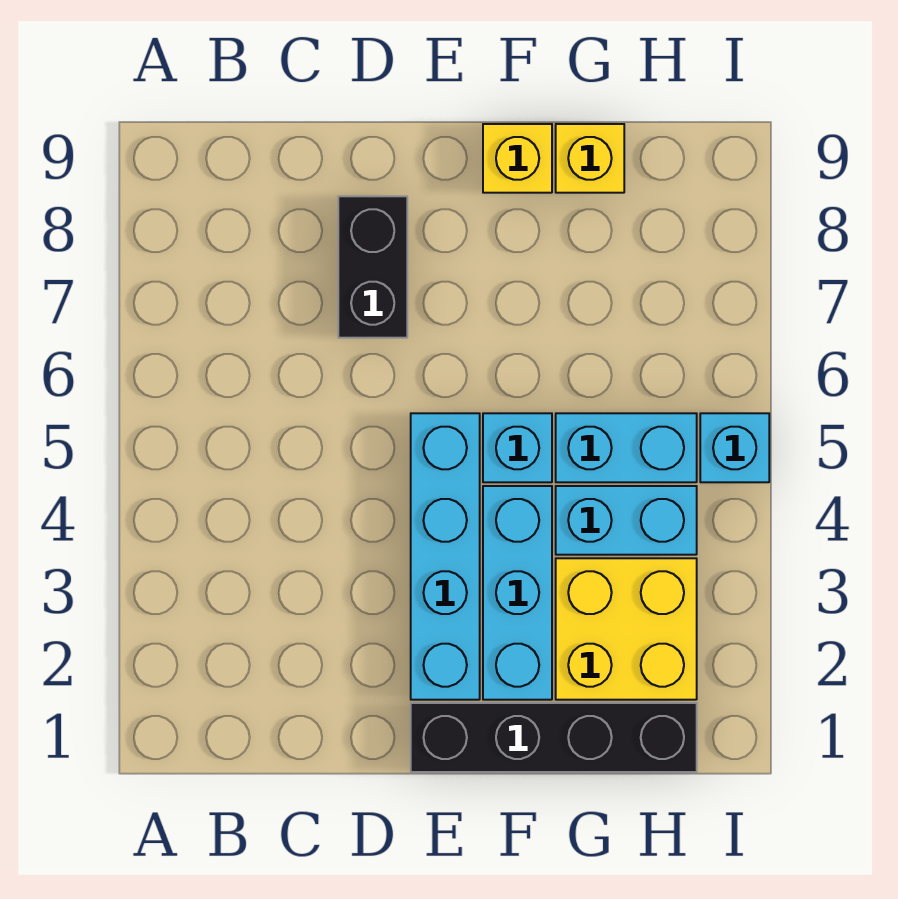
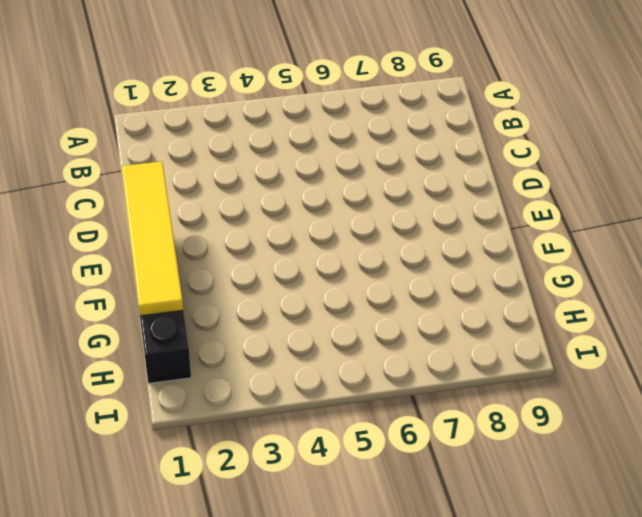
yellow tile D1:G1 level 2 -> none
none -> black brick D7:D8 level 1
none -> cyan brick E2:E5 level 1

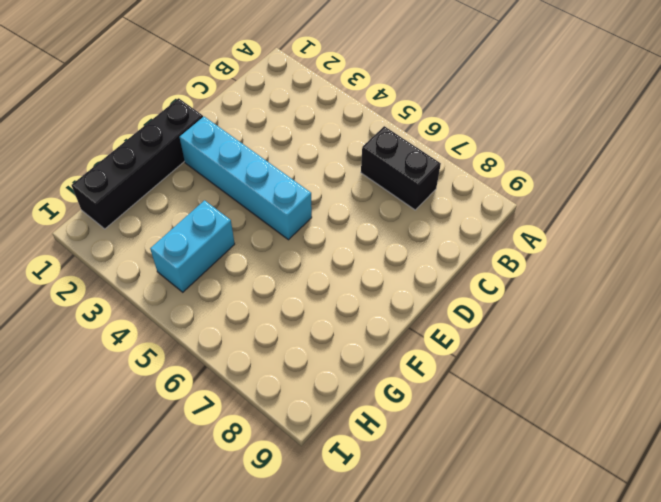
black brick B6:B7 level 1 -> black brick D7:D8 level 1
none -> cyan brick F2:F4 level 1
none -> cyan brick F5 level 1

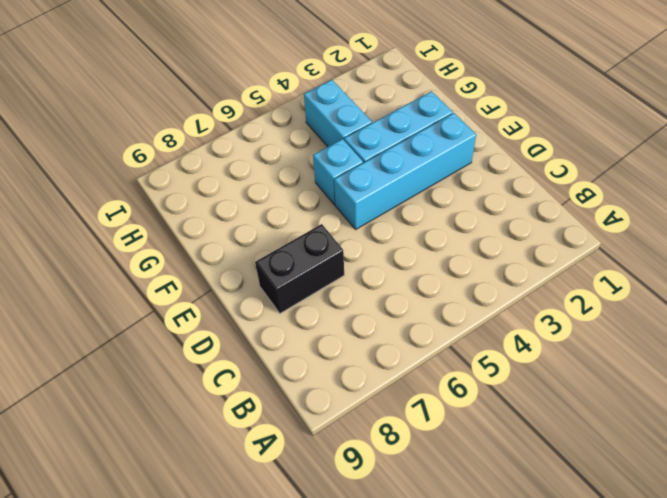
none -> black brick E1:H1 level 1
none -> yellow brick F9 level 1

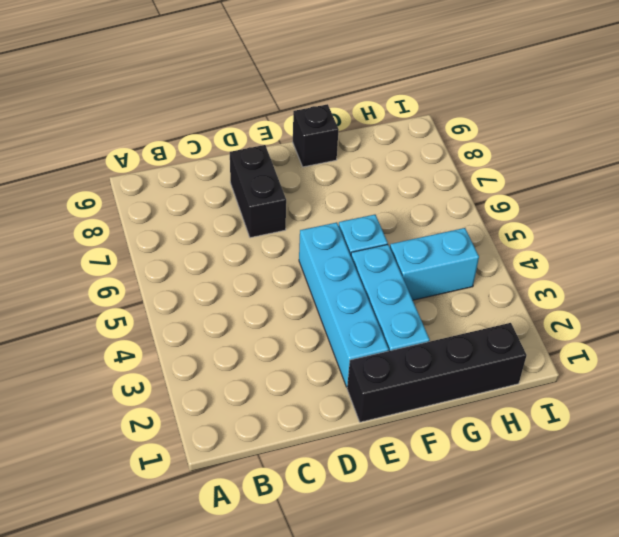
black brick F9 level 1 -> yellow brick F9 level 1
none -> yellow brick G2:H3 level 1
none -> cyan brick G5:H5 level 1

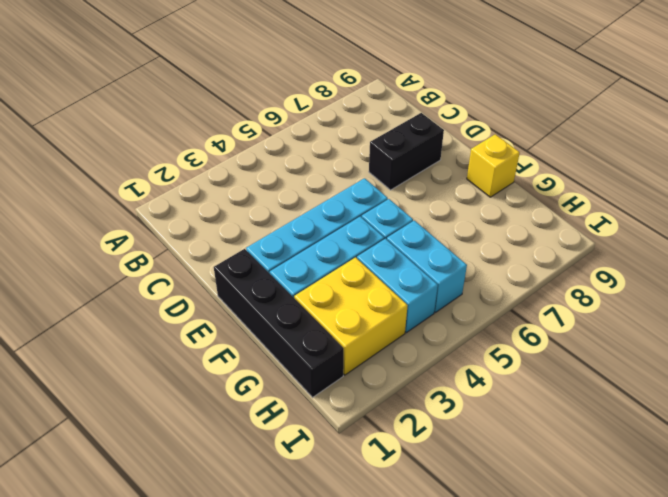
none -> yellow brick G9 level 1
none -> cyan brick I5 level 1

